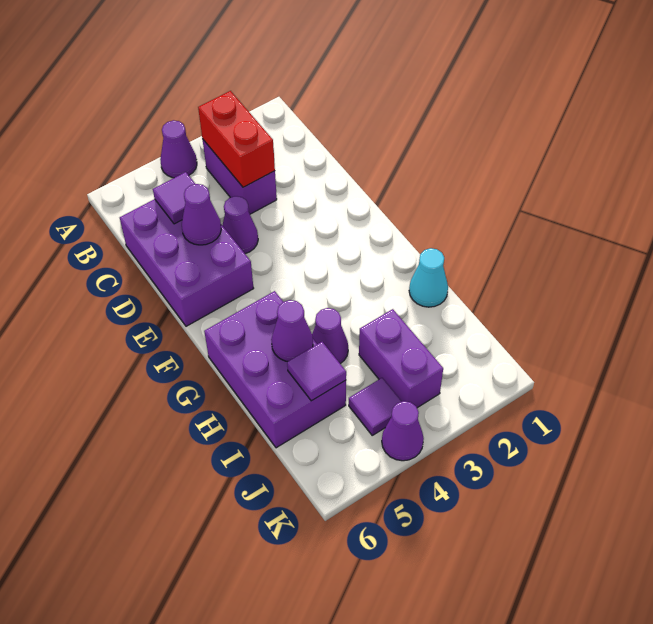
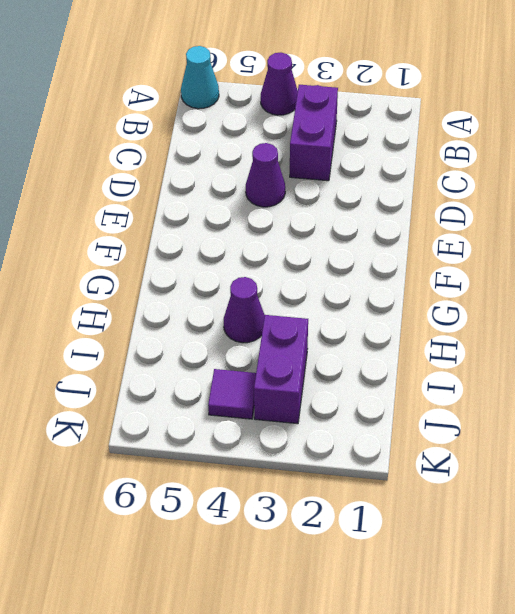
cyan cone A6 level 1 -> cyan cone H1 level 1
none -> purple brick C5:E6 level 1
none -> purple brick G5:I6 level 1
none -> purple cone K4 level 1

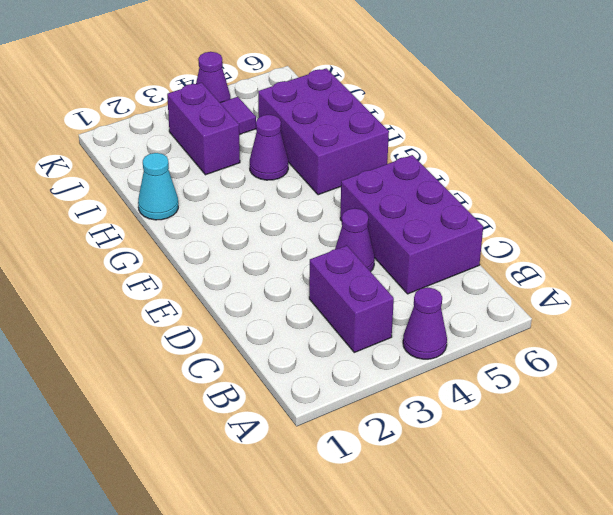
none -> red brick B3:C3 level 2
none -> purple tile C5 level 2
none -> purple cone D5 level 2

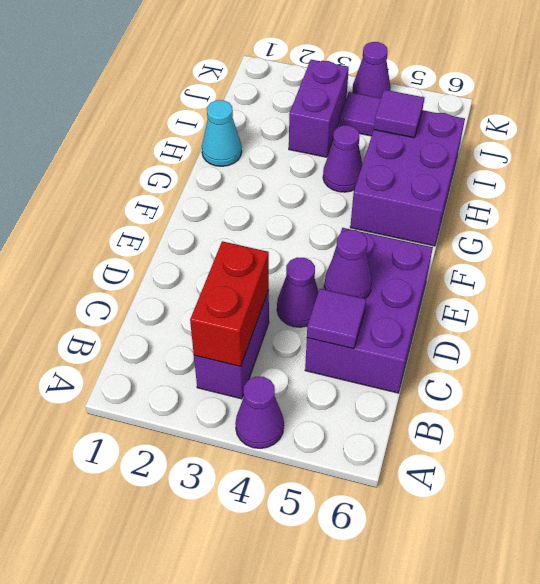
none -> purple cone H5 level 2

